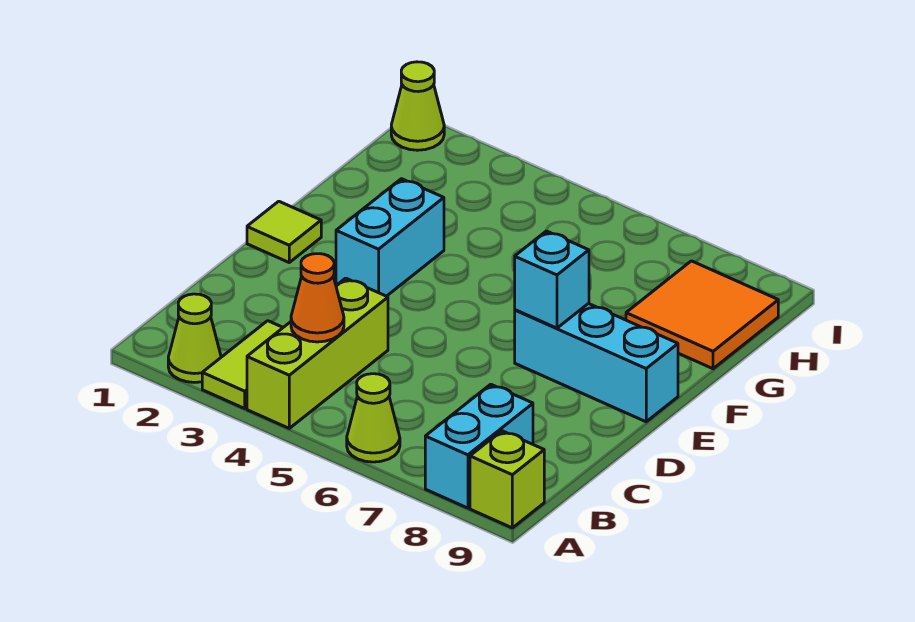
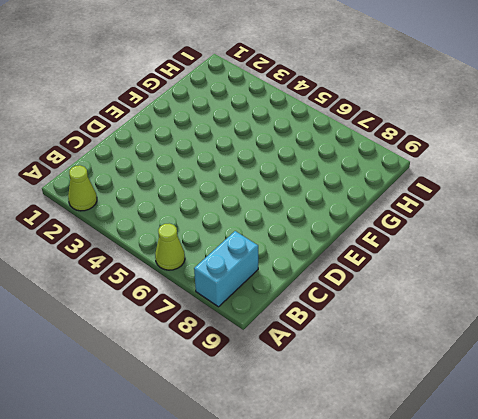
none -> lime tile A3:B3 level 1
none -> lime brick A4:C4 level 1
none -> lime brick A9 level 1

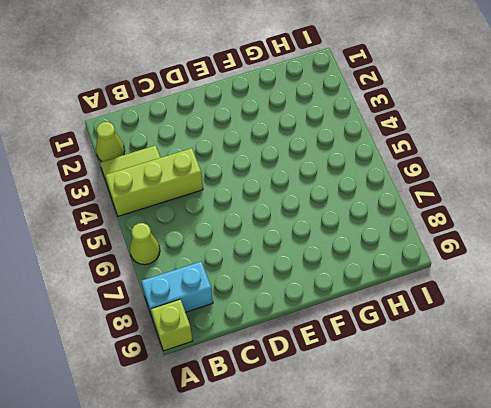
none -> lime tile E1 level 1
none -> cyan brick E3:F3 level 1
none -> cyan brick E7:E9 level 1

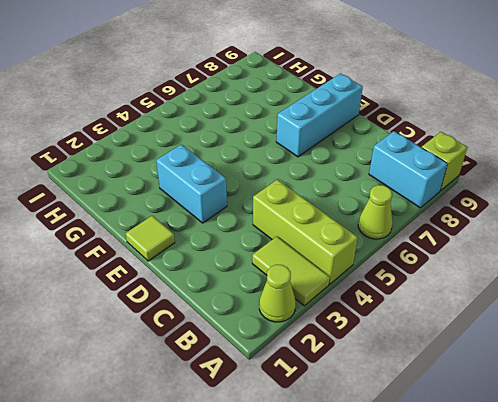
none -> orange tile G8:H9 level 1
none -> lime cone I1 level 1
none -> orange cone B4 level 2

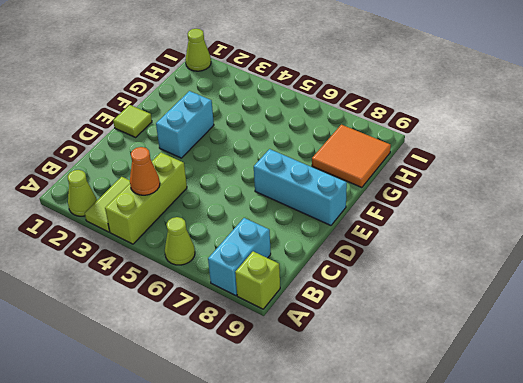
none -> cyan brick E7 level 2

